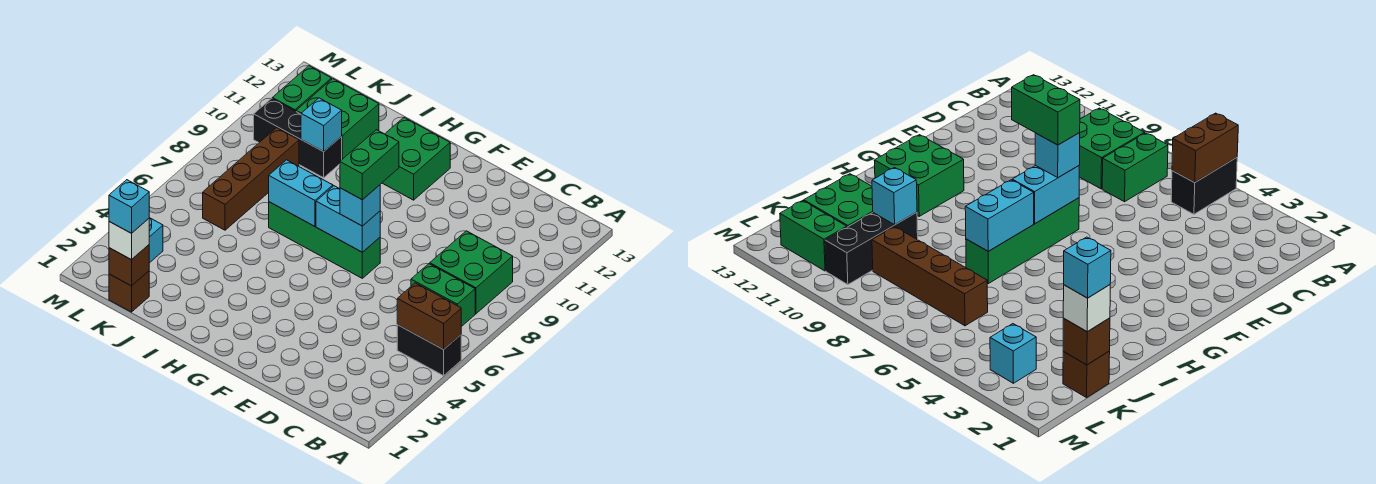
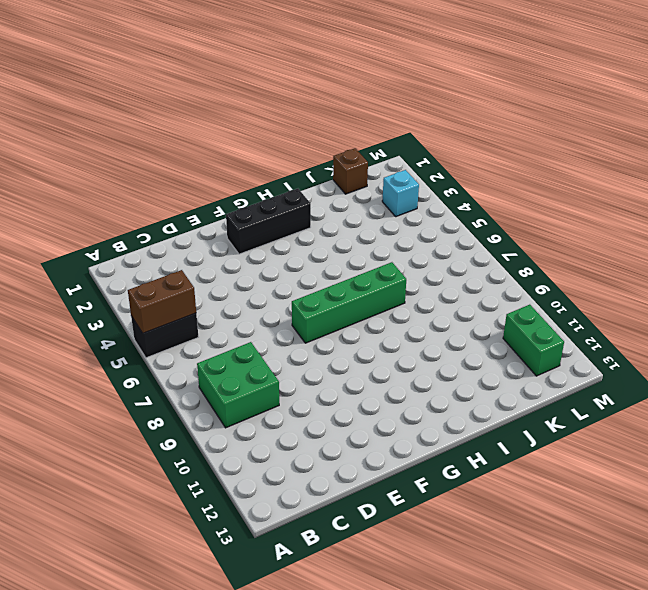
black brick F2:H2 level 1 -> black brick J10:L10 level 1
none -> green brick B7:C7 level 1
none -> green brick G11:H12 level 1
none -> green brick J11:K12 level 1

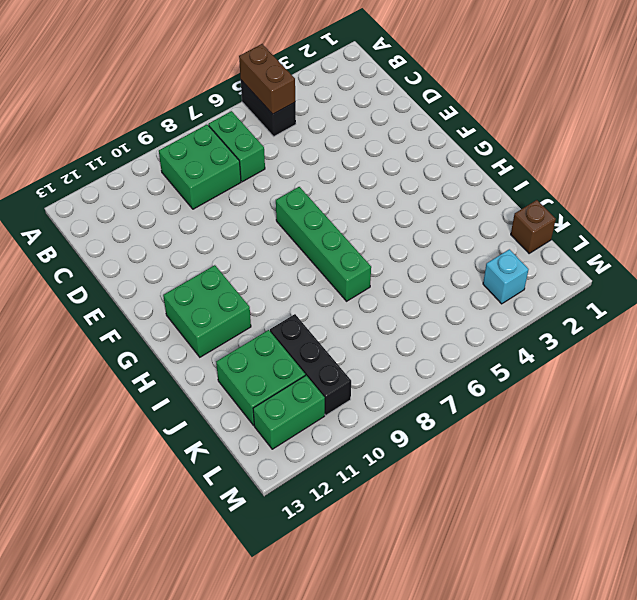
none -> brown brick K6:K9 level 1
none -> cyan brick F7:G7 level 2
none -> cyan brick H7:I7 level 2

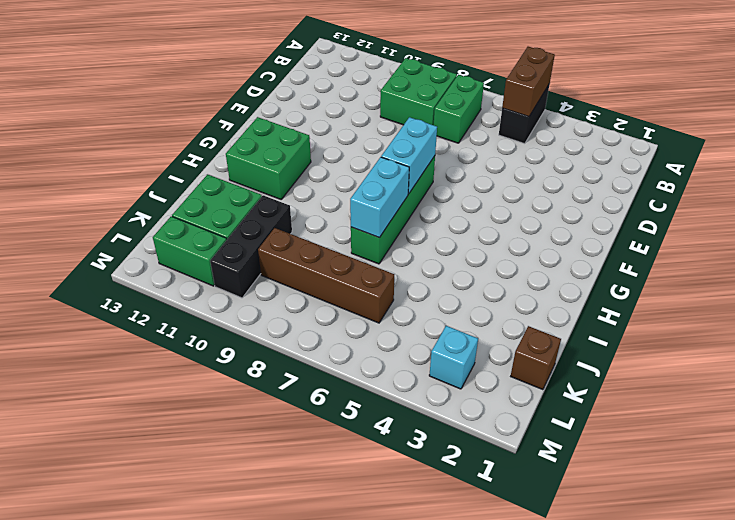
none -> cyan brick J10 level 2
none -> brown brick K1 level 2
none -> cyan brick F7 level 3

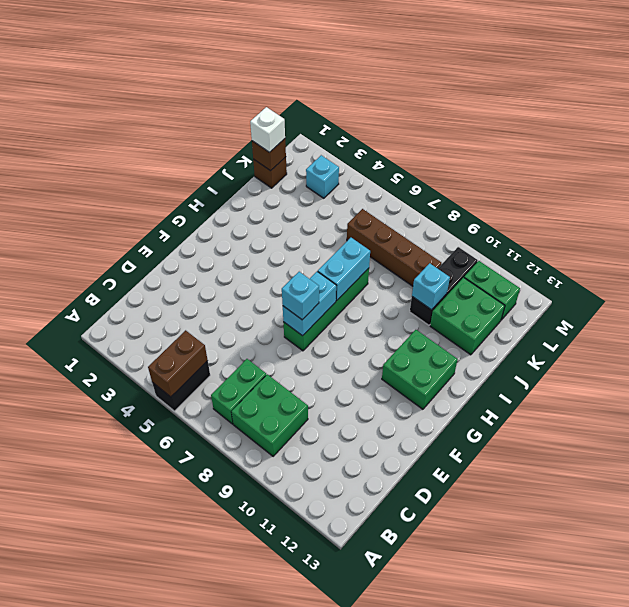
none -> green brick F7:F8 level 4
none -> cyan brick K1 level 4

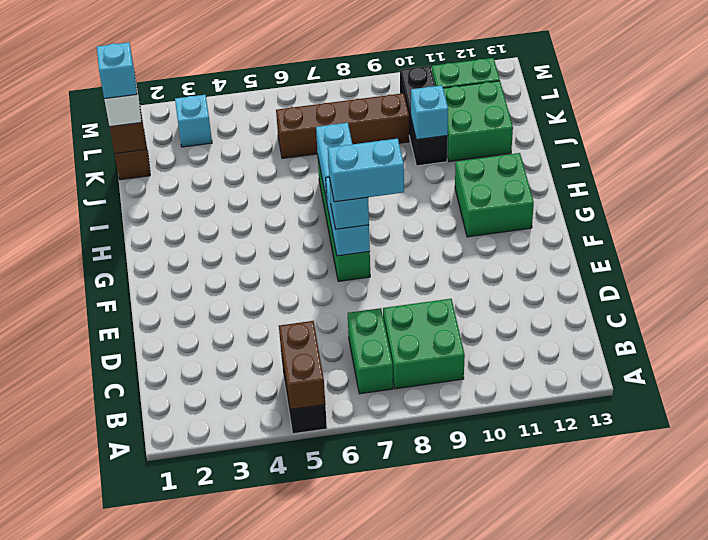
cyan brick F7:F8 level 4 -> green brick F7:F8 level 4

